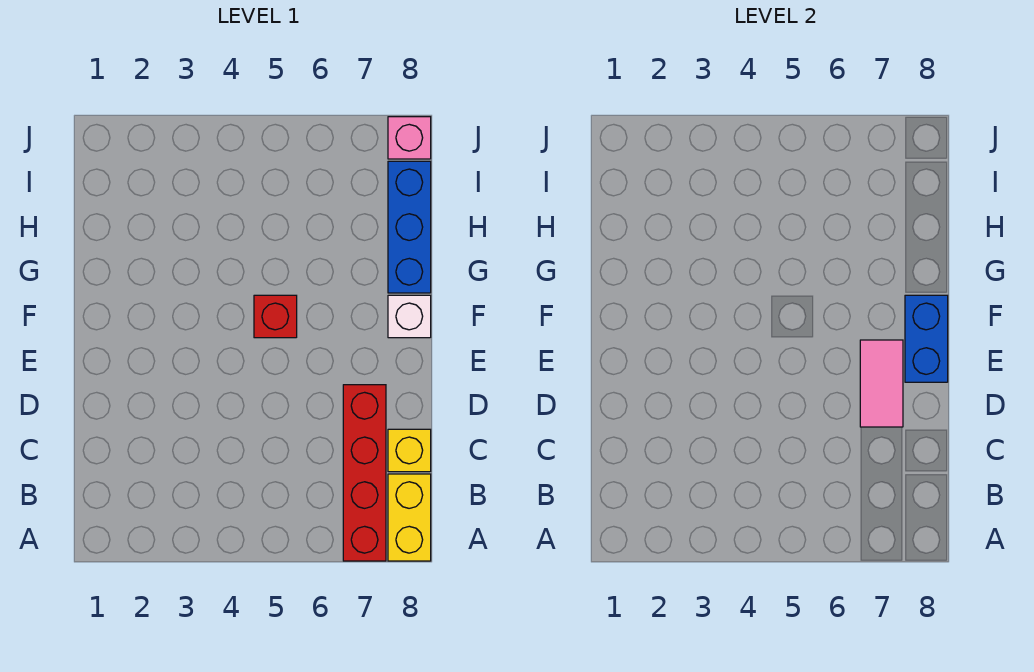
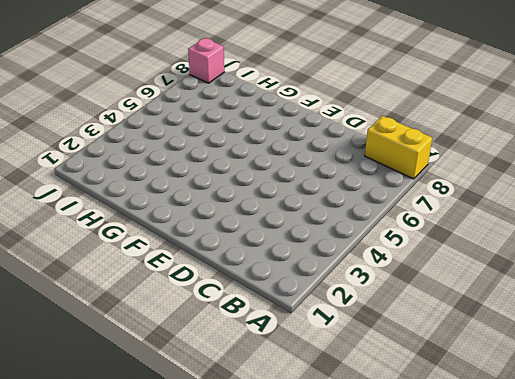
none -> red brick A7:D7 level 1
none -> yellow brick C8 level 1

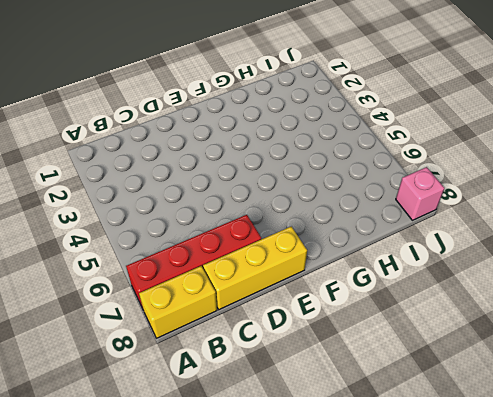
yellow brick C8:E8 level 1 -> yellow brick C8 level 1
none -> red brick F5 level 1
none -> white brick F8 level 1

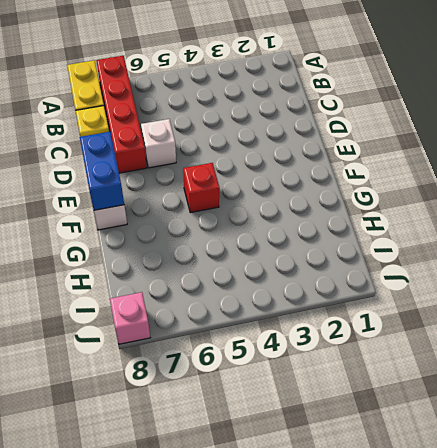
white brick D6 level 1 -> none
none -> blue brick G8:I8 level 1
none -> pink tile D7:E7 level 2

